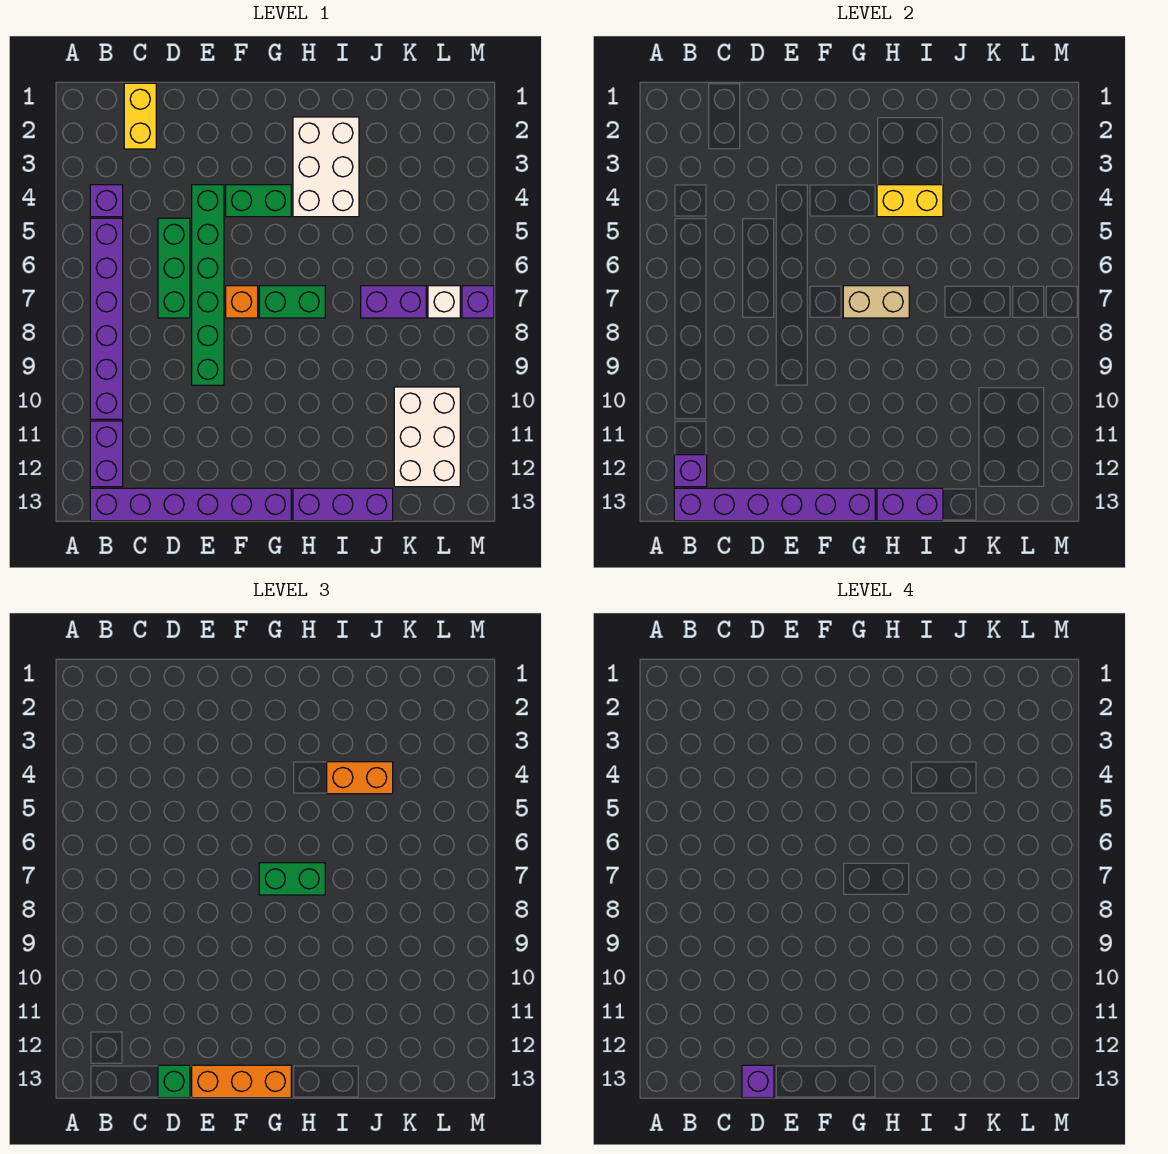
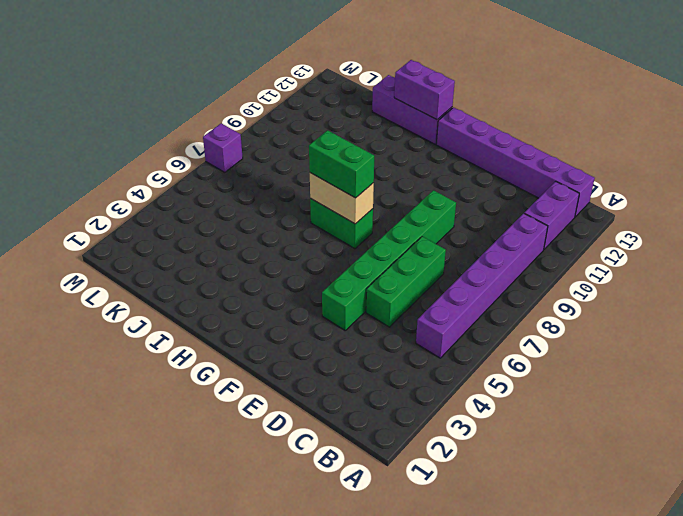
none -> purple brick B4 level 1
none -> yellow brick C1:C2 level 1
none -> green brick F4:G4 level 1

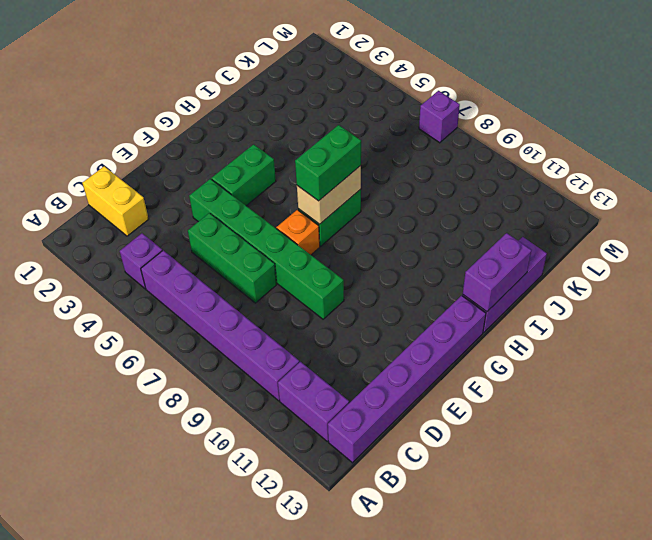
none -> white brick H2:I4 level 1
none -> purple brick J7:K7 level 1
none -> white brick K10:L12 level 1

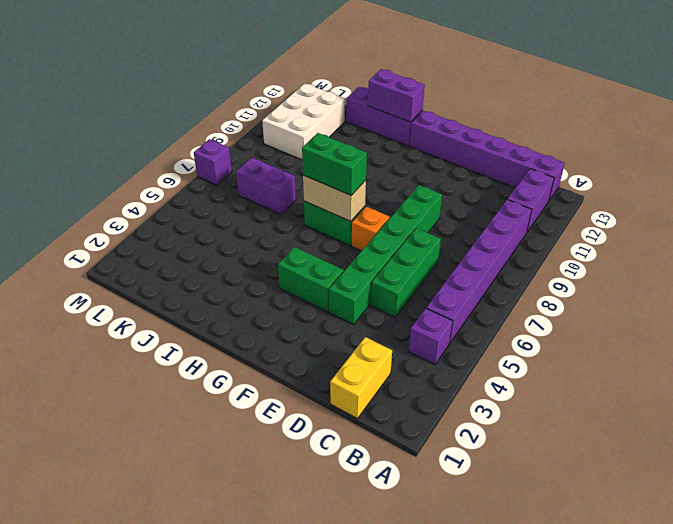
none -> white brick H2:I4 level 1
none -> white brick L7 level 1
none -> purple brick B12 level 2

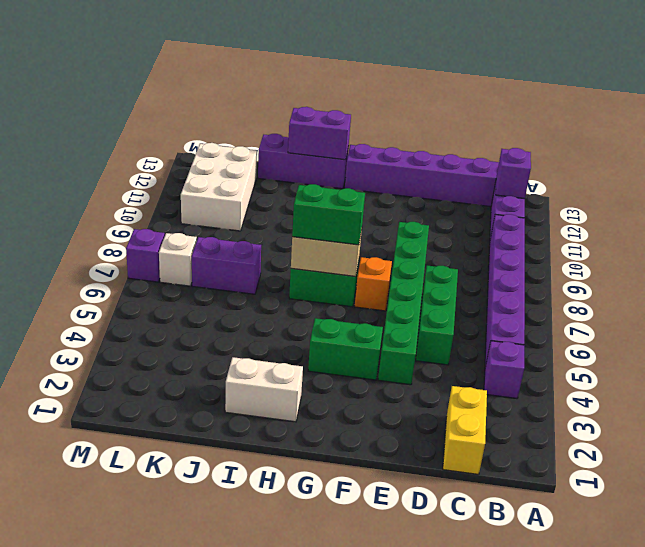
white brick H2:I2 level 1 -> white brick H2:I4 level 1
none -> purple brick B13:G13 level 2
none -> yellow brick H4:I4 level 2
none -> green brick D13 level 3

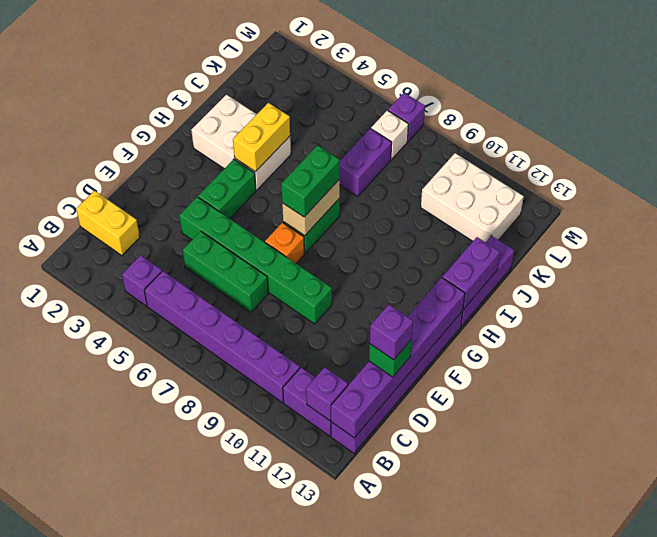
none -> orange brick E13:G13 level 3
none -> orange brick I4:J4 level 3

